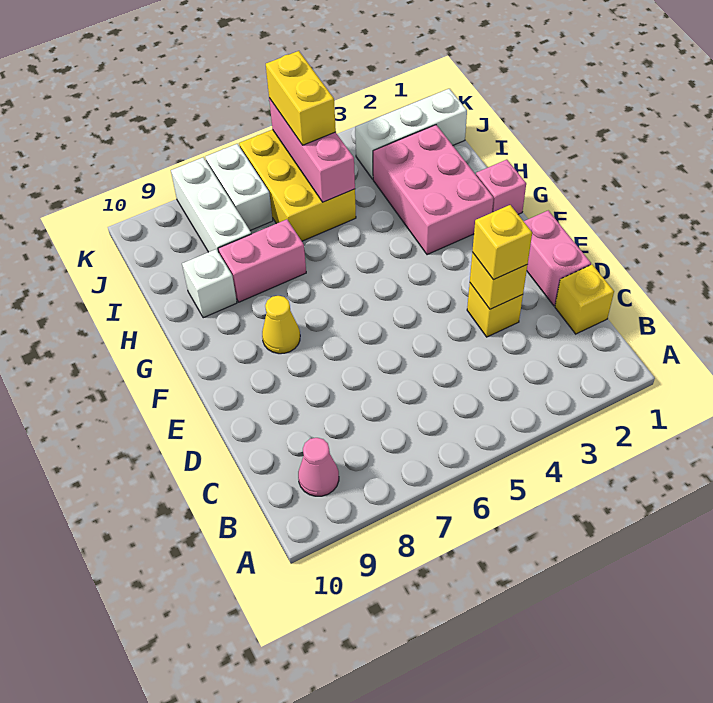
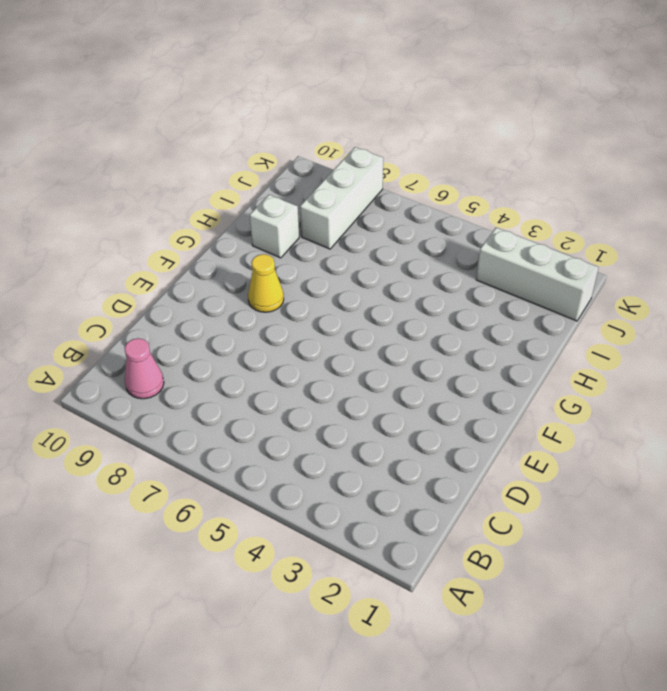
none -> yellow brick C1 level 1
none -> pink brick D1:E1 level 1
none -> yellow brick D3 level 1

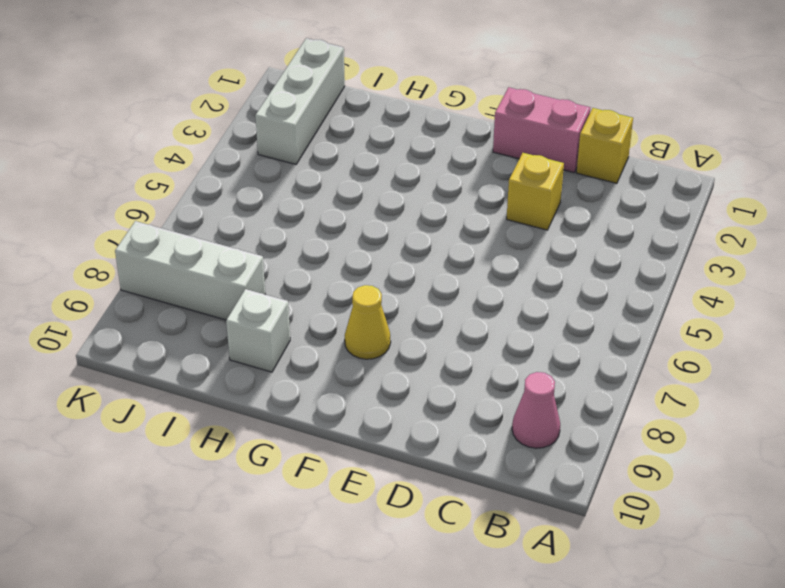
none -> pink brick G1 level 1
none -> pink brick G2:I3 level 1
none -> pink brick H7:H8 level 1

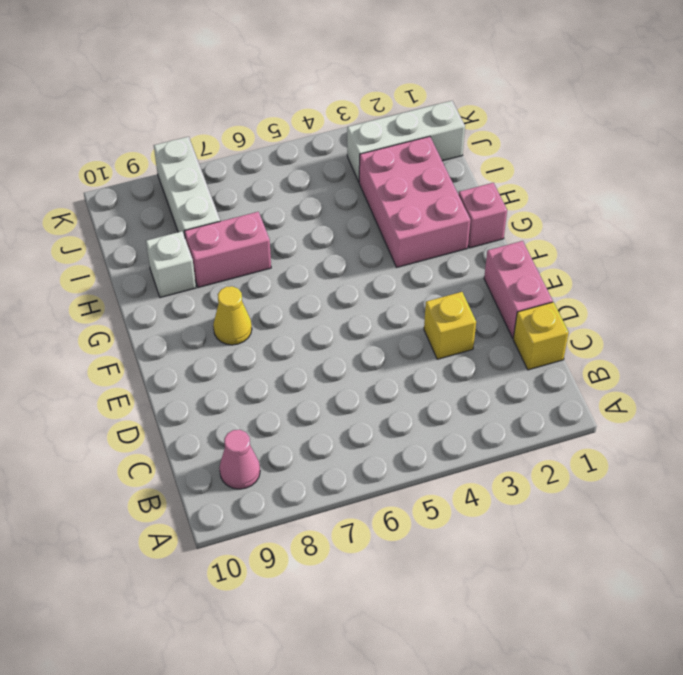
none -> yellow brick I5:K6 level 1
none -> white brick J7:K7 level 1
none -> yellow brick D3 level 2

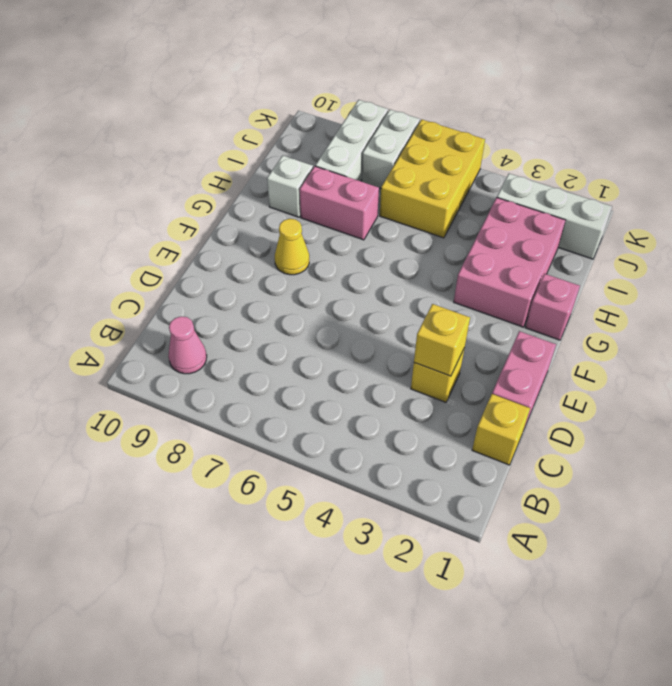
none -> pink brick I5:K5 level 2
none -> yellow brick D3 level 3
none -> yellow brick J5:K5 level 3

